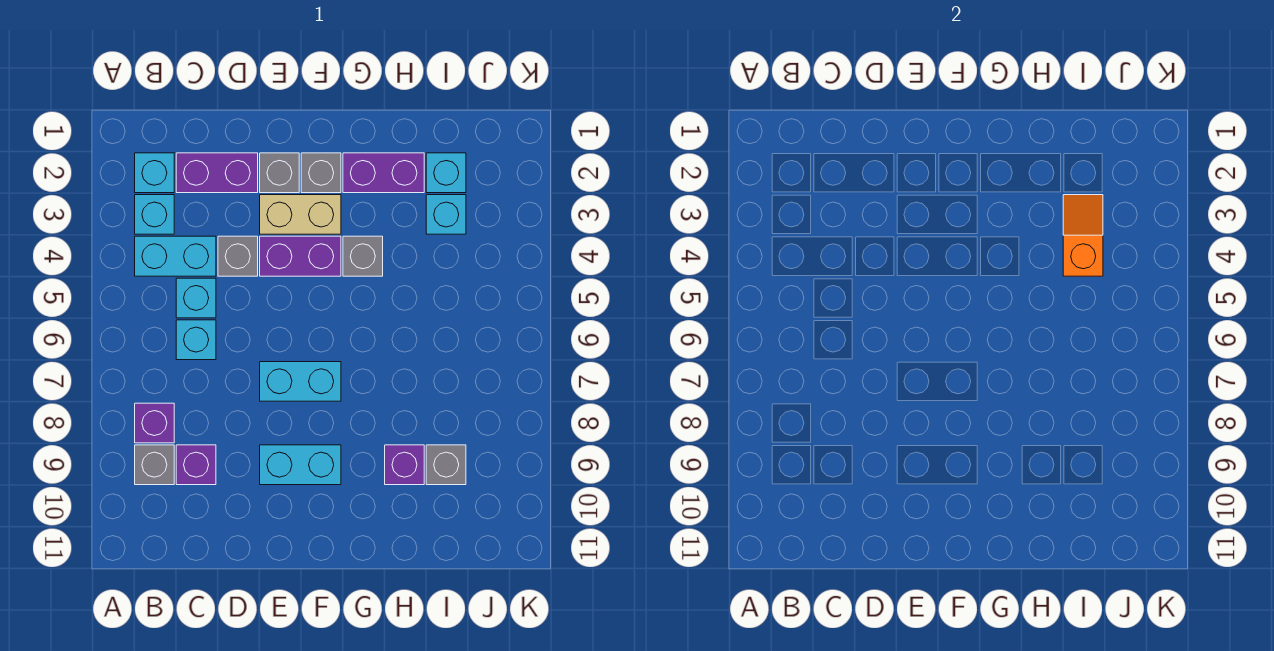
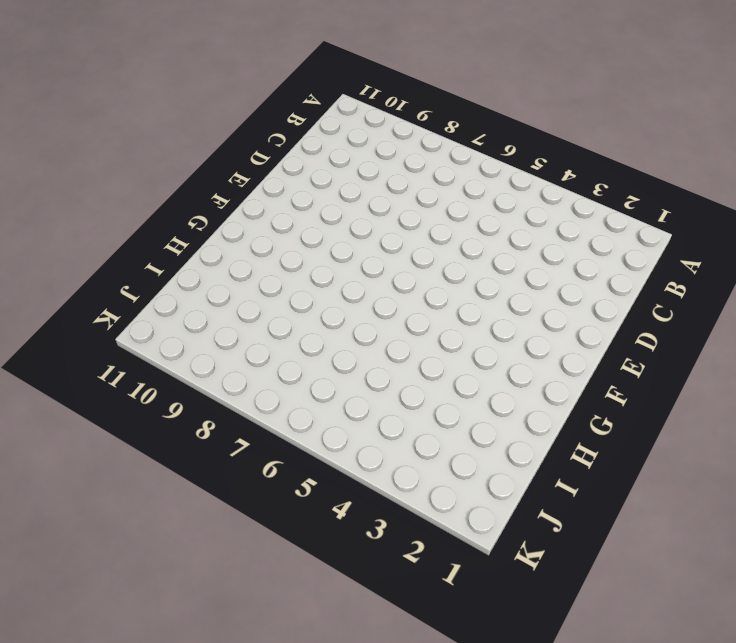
none -> cyan brick B2 level 1
none -> cyan brick B3 level 1
none -> cyan brick B4:C4 level 1

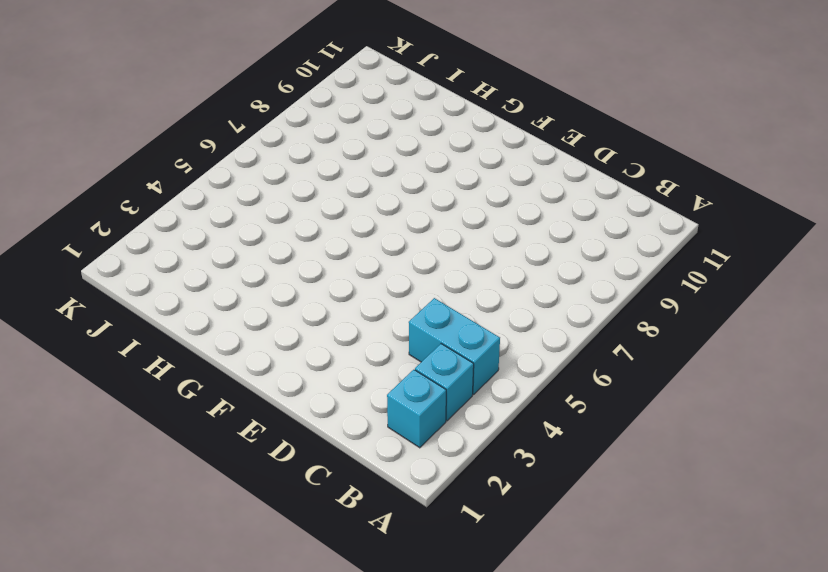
none -> purple brick B8 level 1
none -> grey brick B9 level 1
none -> purple brick C2:D2 level 1

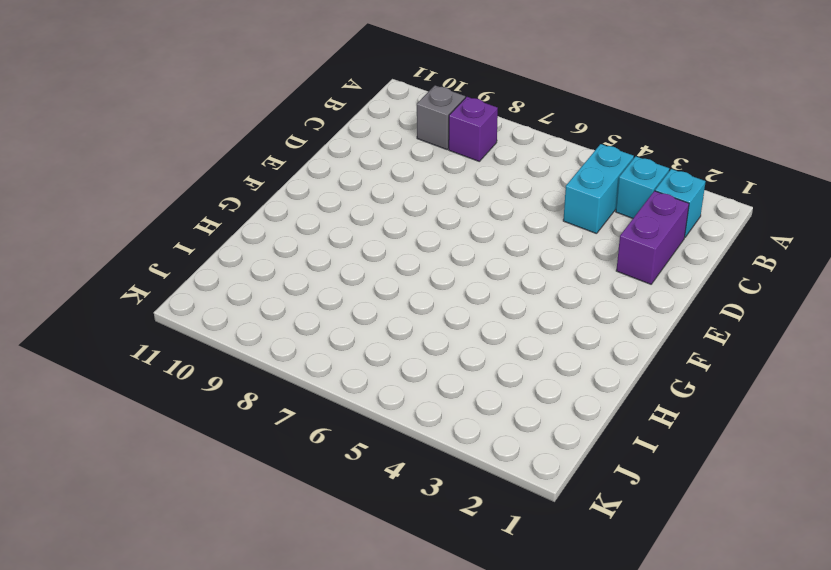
none -> cyan brick C5 level 1
none -> cyan brick C6 level 1
none -> purple brick C9 level 1

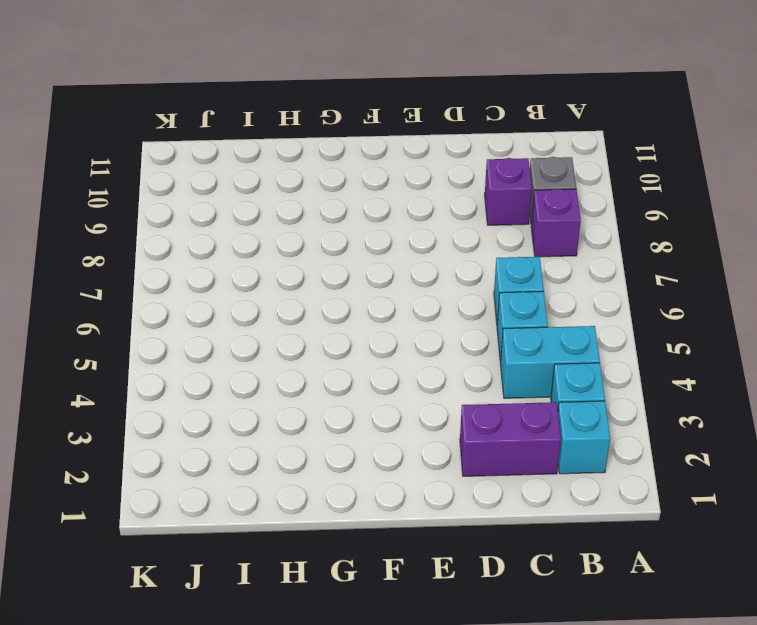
none -> grey brick D4 level 1
none -> grey brick E2 level 1
none -> tan brick E3:F3 level 1

